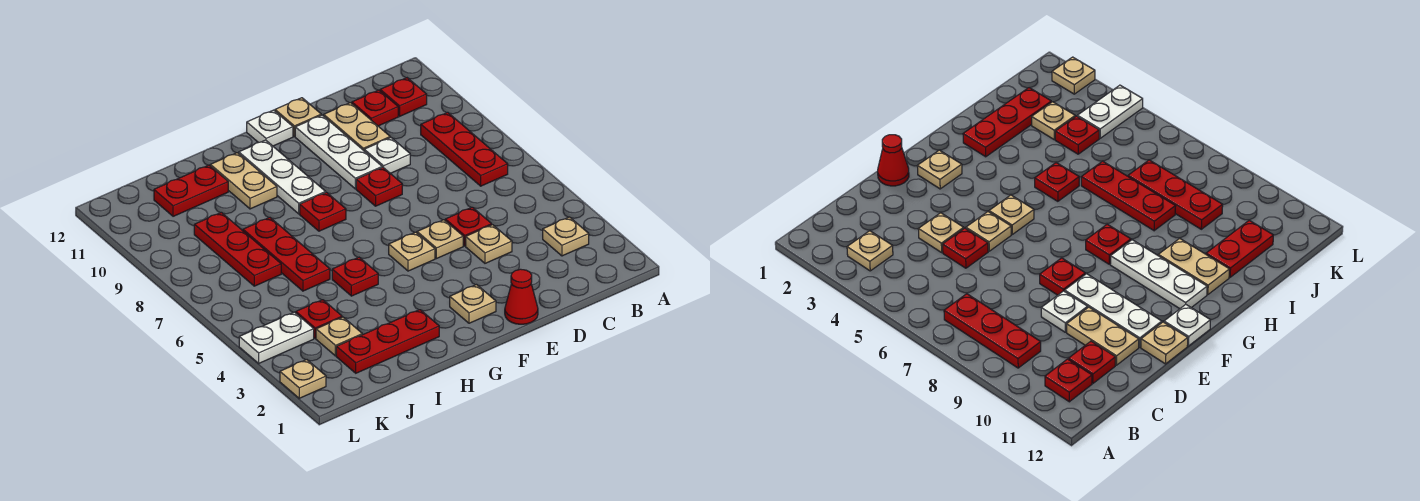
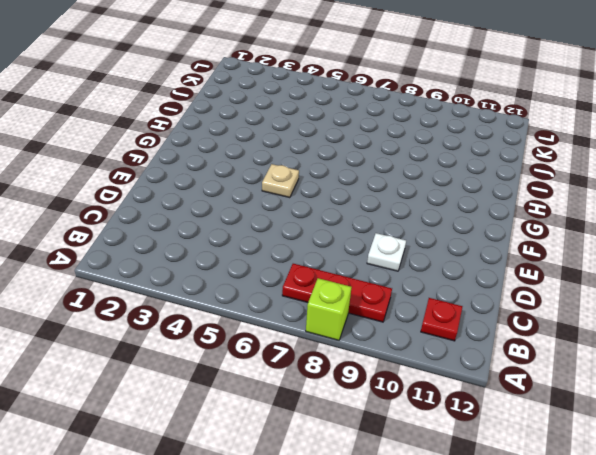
lime brick A8 level 1 -> none
none -> tan plate B3 level 1
none -> red plate C11 level 1
none -> tan plate D4 level 1

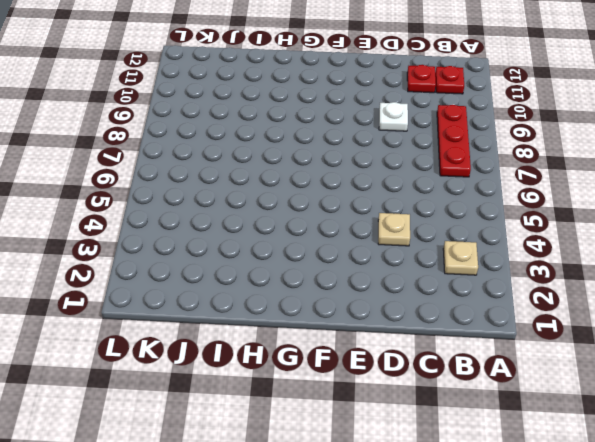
none -> red plate D5 level 1
none -> tan plate D10:D11 level 1
none -> red cone E1 level 1

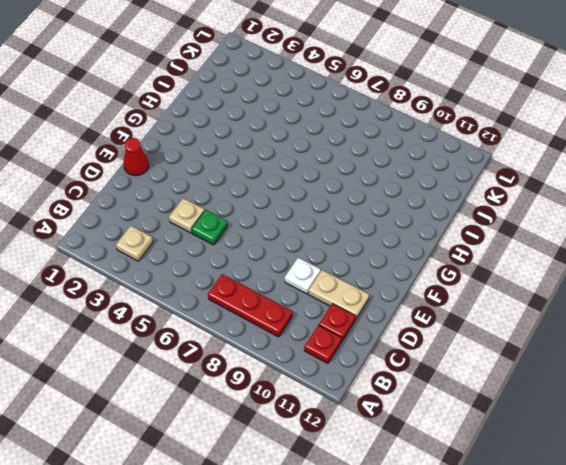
green plate D5 level 1 -> red plate D5 level 1
none -> tan plate E5 level 1
none -> red plate E8 level 1
none -> white plate E9:E11 level 1

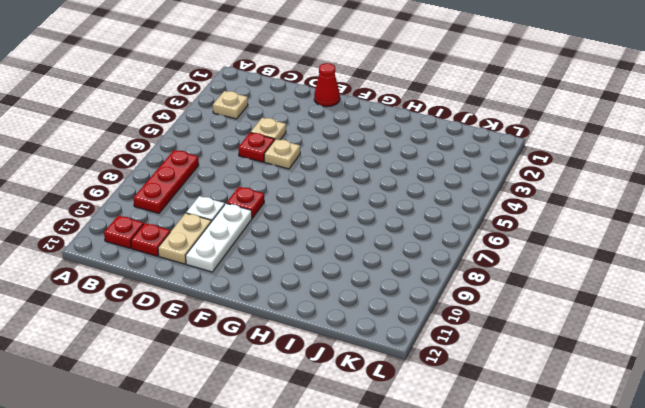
none -> tan plate E12 level 1
none -> tan plate F2 level 1
none -> tan plate F5 level 1

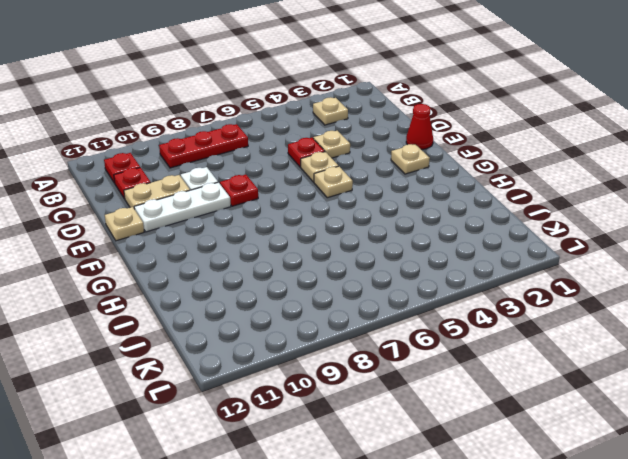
none -> white plate F12 level 1
none -> red plate G8 level 1
none -> white plate G9:G11 level 1

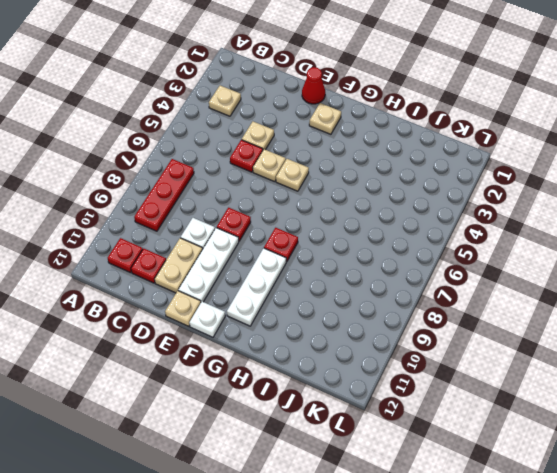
none -> red plate H2:J2 level 1
none -> red plate H5 level 1
none -> tan plate H10:H11 level 1

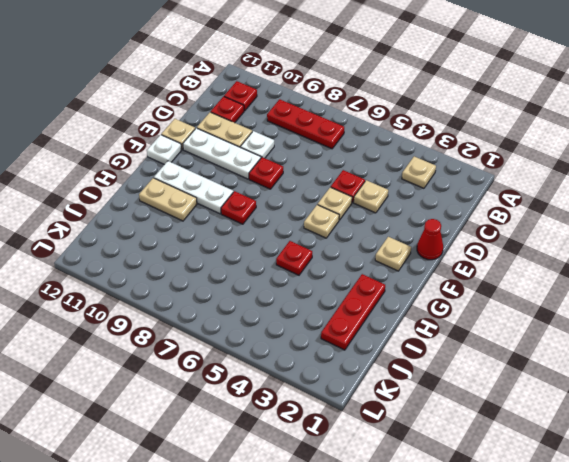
none -> red plate I6:I8 level 1
none -> red plate I11:J11 level 1
none -> tan plate J3 level 1

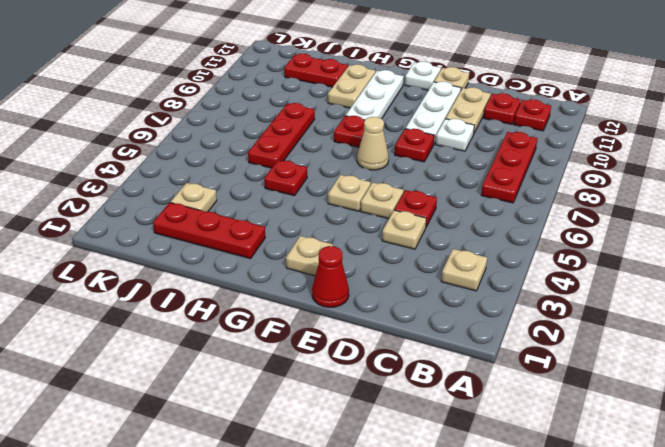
tan cone F7 level 1 -> none
none -> red plate J4 level 1
none -> red plate J7:J9 level 1
none -> white plate K4:L4 level 1

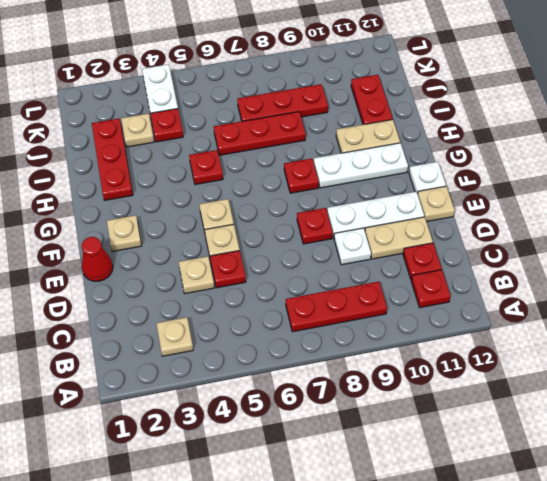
none -> tan plate L2 level 1

